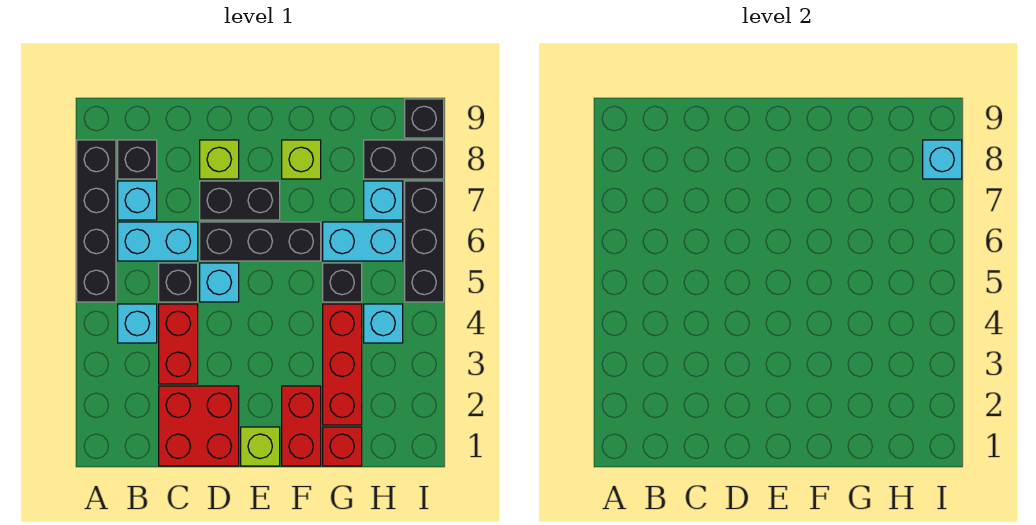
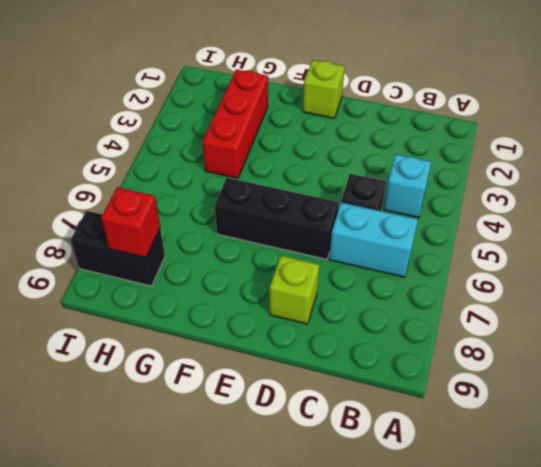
red brick H8 level 2 -> red brick G1 level 1
none -> black brick A5:A8 level 1
none -> cyan brick B7 level 1
none -> black brick B8 level 1

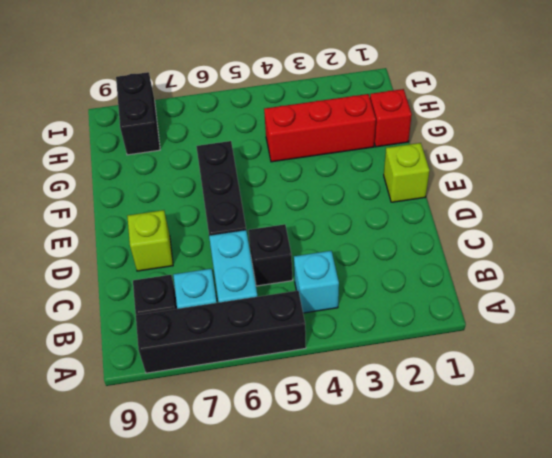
none -> red brick C1:D2 level 1
none -> red brick C3:C4 level 1
none -> cyan brick D5 level 1

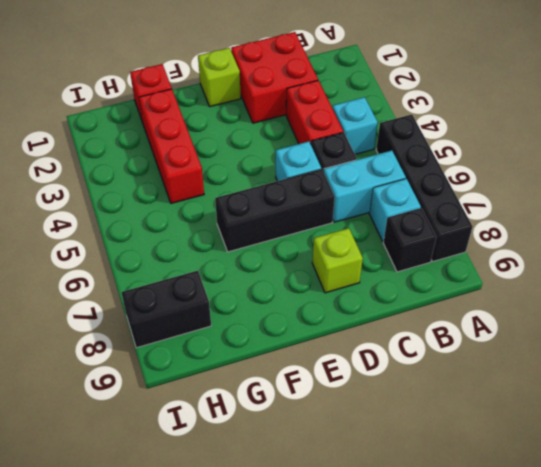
none -> black brick D7:E7 level 1
none -> red brick F1:F2 level 1
none -> lime brick F8 level 1

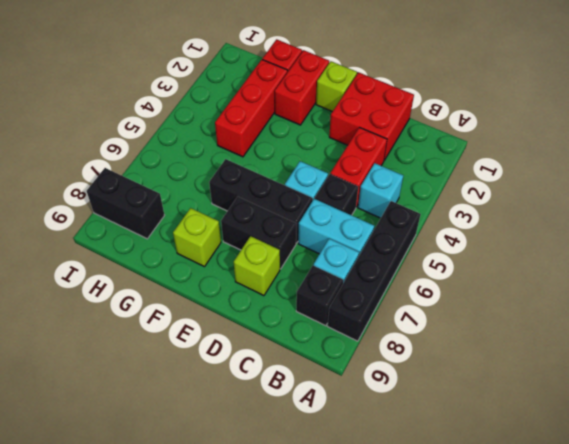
none -> black brick G5 level 1
none -> cyan brick G6:H6 level 1
none -> cyan brick H4 level 1

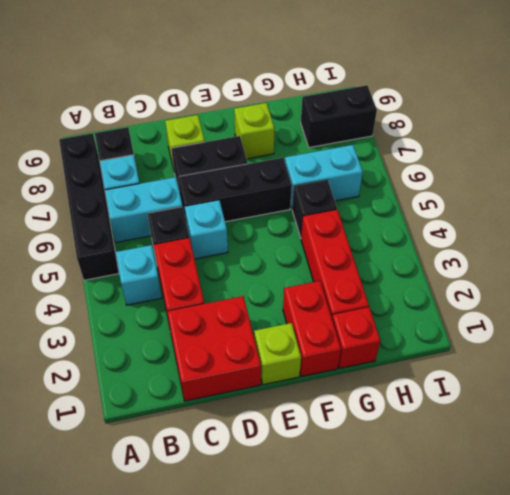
none -> cyan brick H4 level 1
none -> cyan brick H7 level 1
none -> black brick I5:I7 level 1

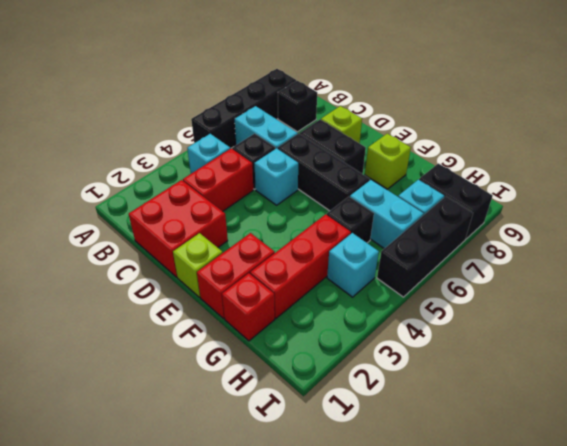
none -> cyan brick B7 level 1
none -> black brick I9 level 1
none -> cyan brick I8 level 2

